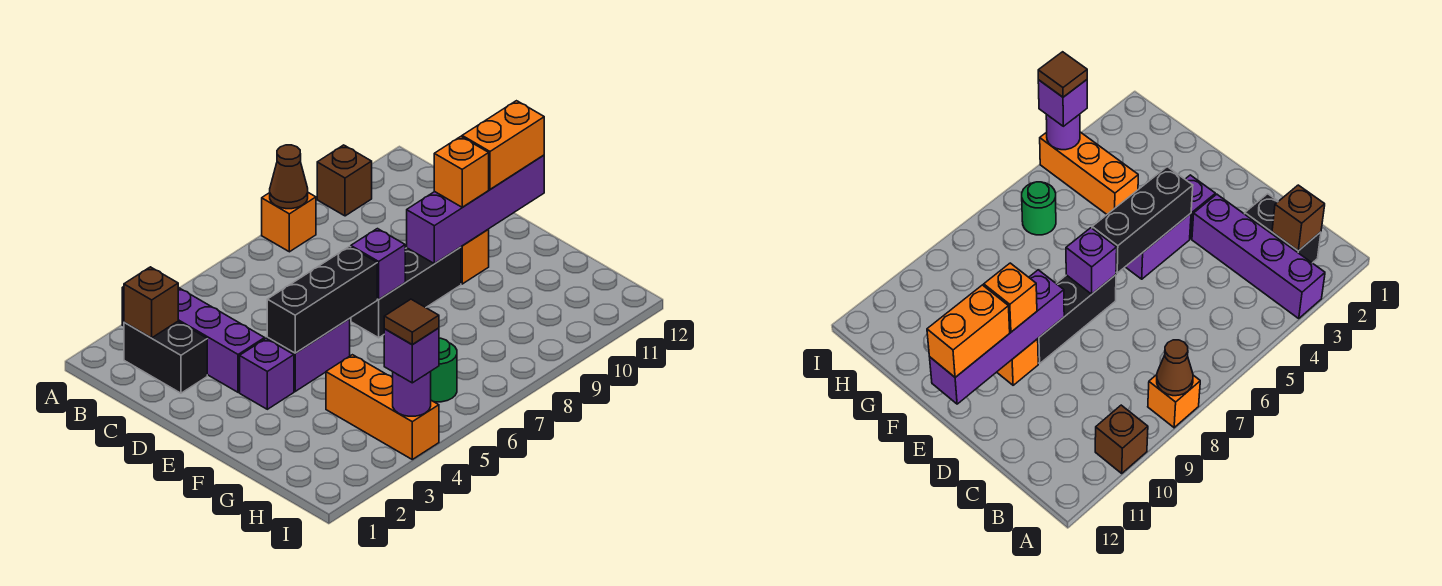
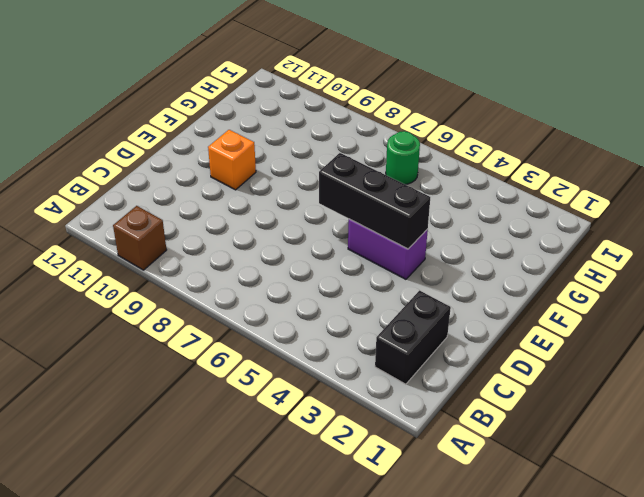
none -> purple brick A3:D3 level 1
none -> orange brick A8 level 1
none -> purple brick E3 level 1

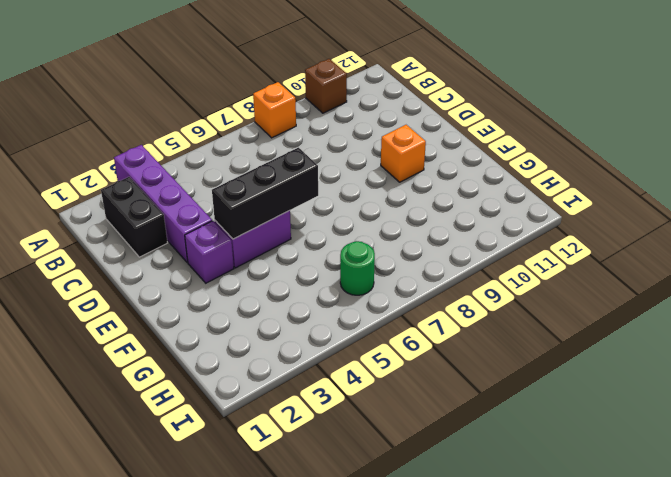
none -> black brick E7:E9 level 1
none -> orange brick G4:I4 level 1
none -> brown cone A8 level 2

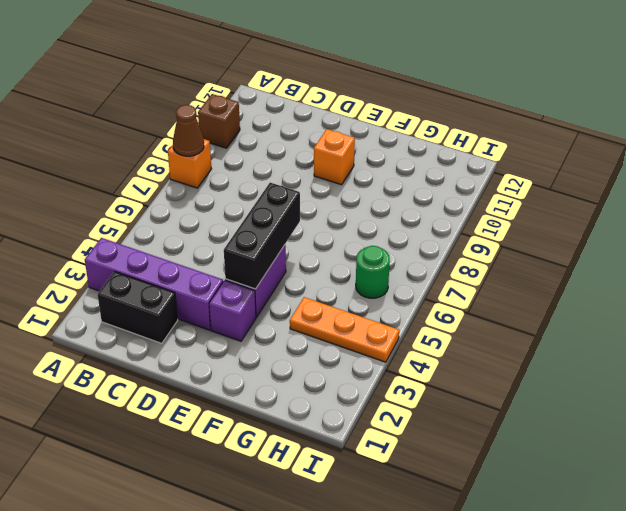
orange plate G4:I4 level 1 -> orange brick G4:I4 level 1
none -> black brick E7:E9 level 1
none -> brown brick B2 level 2
none -> purple brick E7 level 2

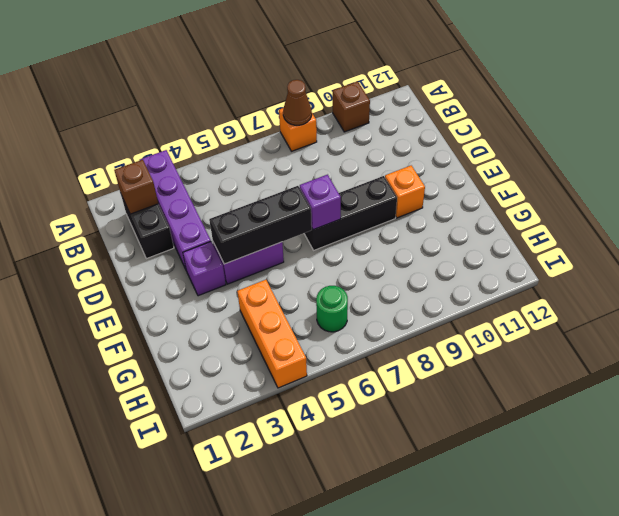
none -> purple brick E9:E12 level 2
none -> purple round brick I4 level 2
none -> orange brick E10 level 3

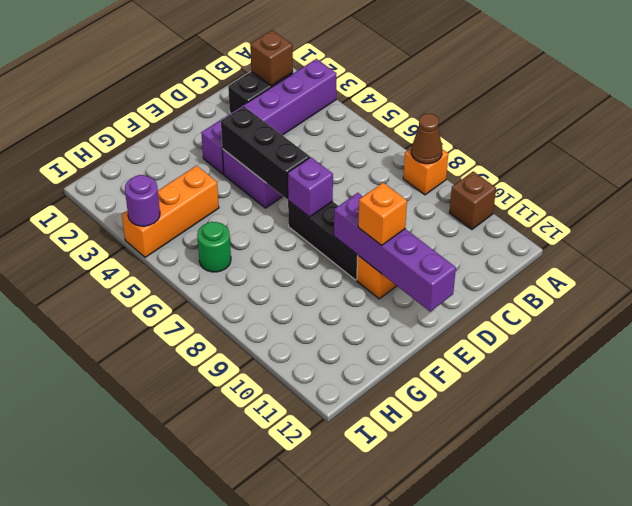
none -> orange brick E11:E12 level 3
none -> purple brick I4 level 3
none -> brown tile I4 level 4

